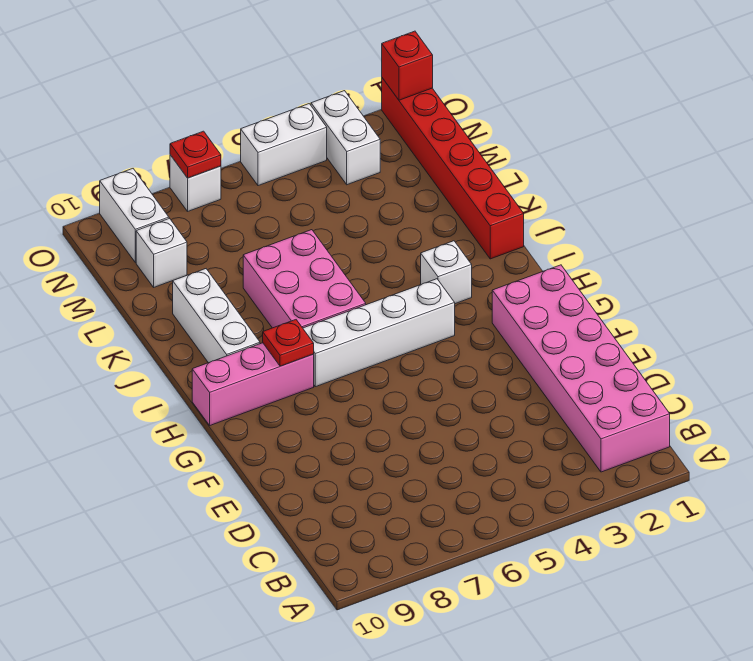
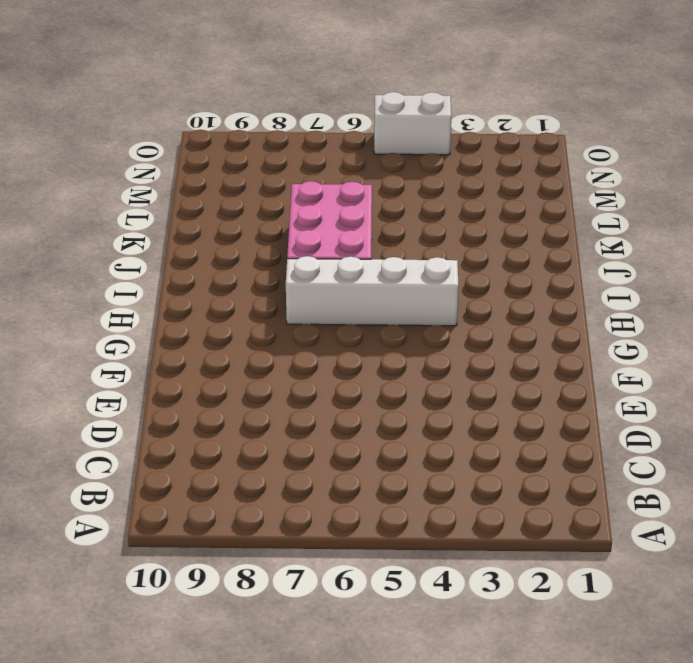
none -> pink brick B1:G2 level 1
none -> pink brick H8:H10 level 1
none -> white brick I3 level 1

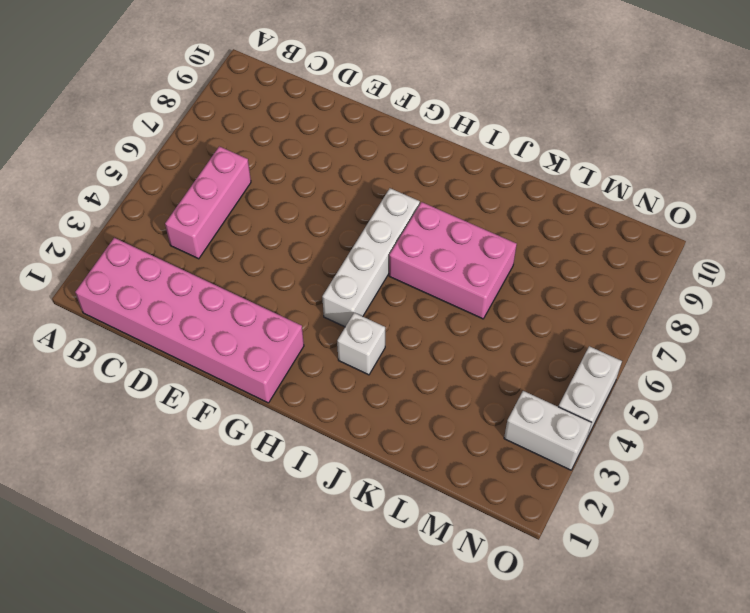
pink brick C4:C6 level 1 -> pink brick H8:H10 level 1
none -> white brick I9:K9 level 1
none -> red brick J1:O1 level 1
none -> white brick M9 level 1

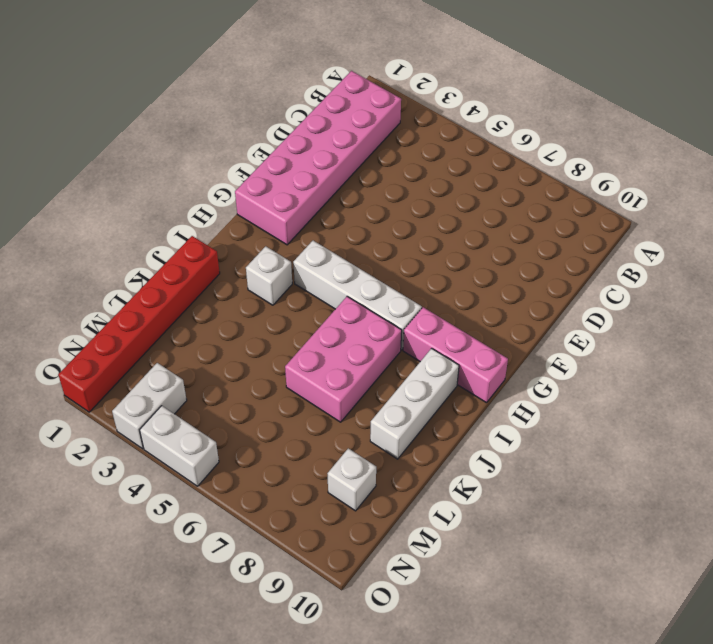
none -> white brick N9:O9 level 1
none -> white brick O7 level 1
none -> red plate H8 level 2

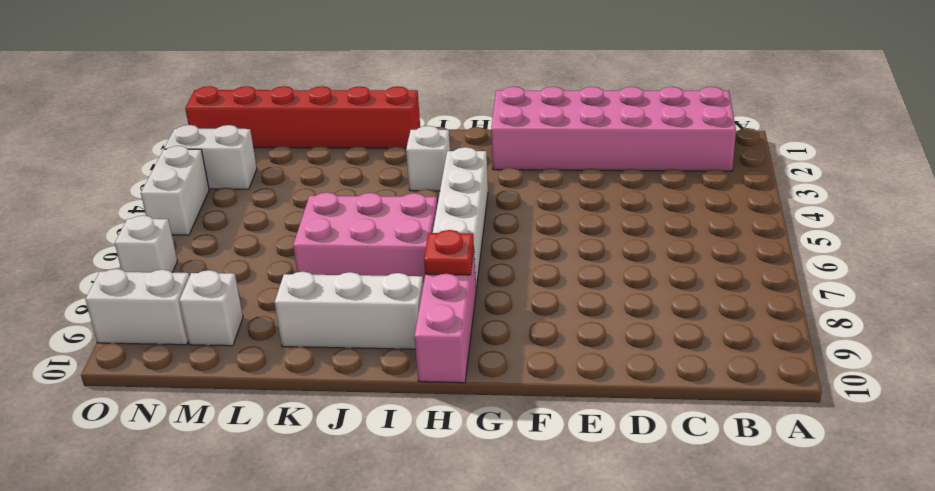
none -> red brick O1 level 2
none -> red plate O7 level 2

